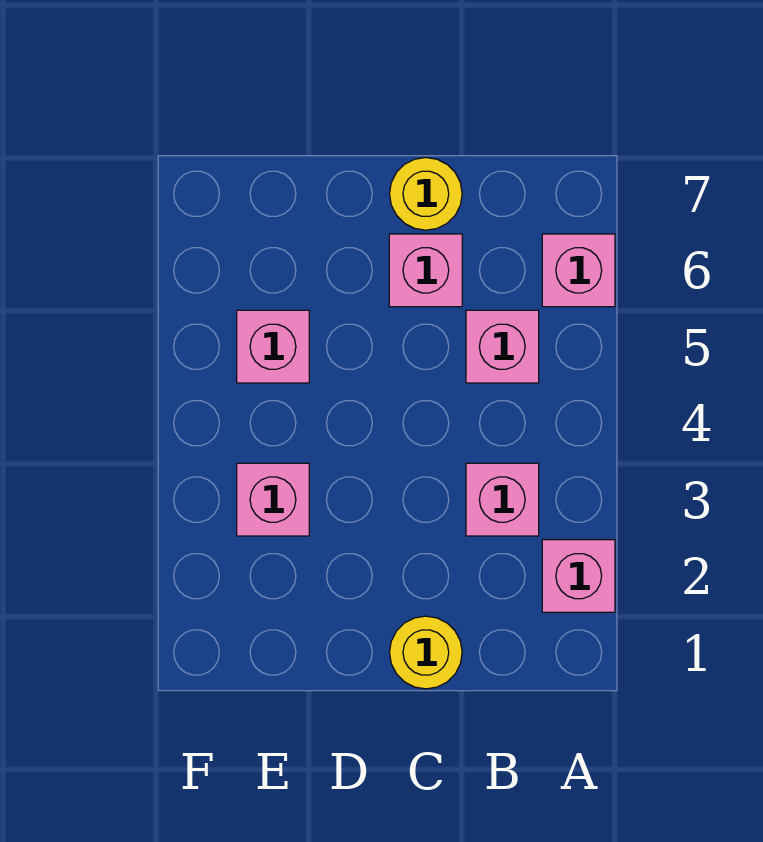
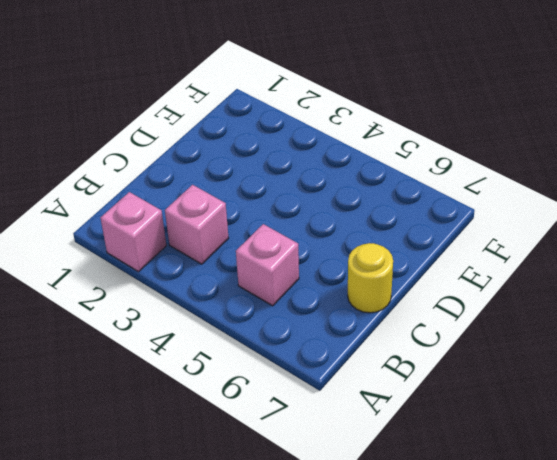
none -> pink brick A6 level 1
none -> yellow round brick C1 level 1

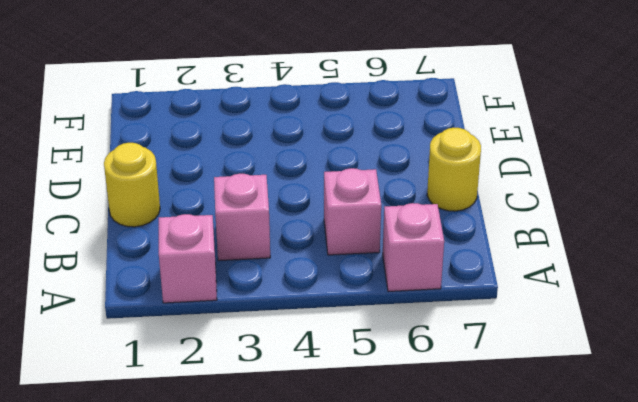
none -> pink brick C6 level 1
none -> pink brick E3 level 1

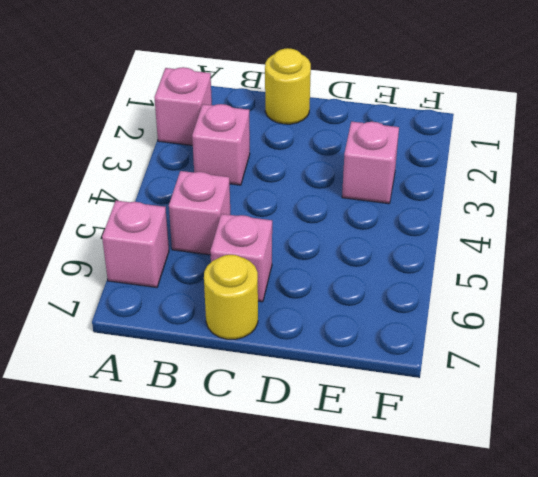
none -> pink brick E5 level 1

